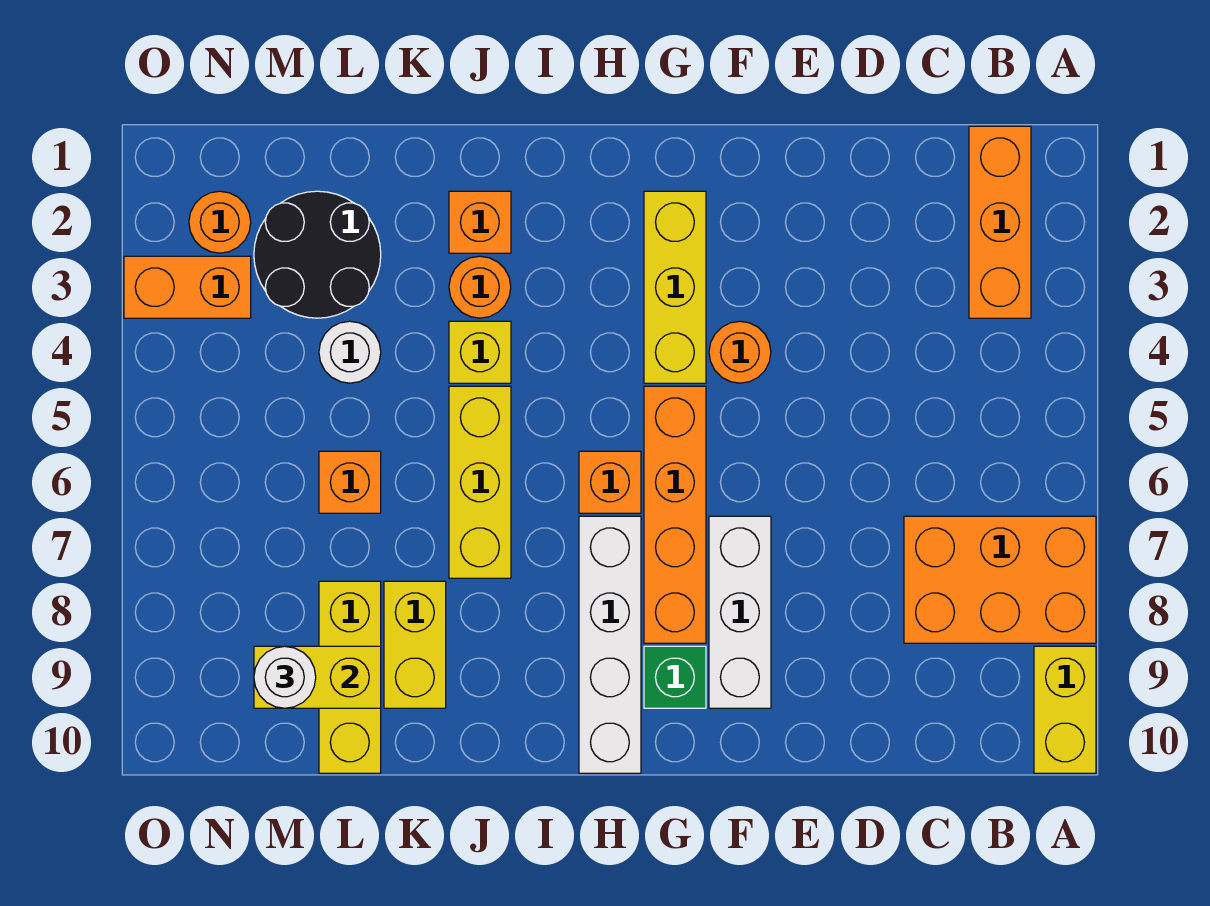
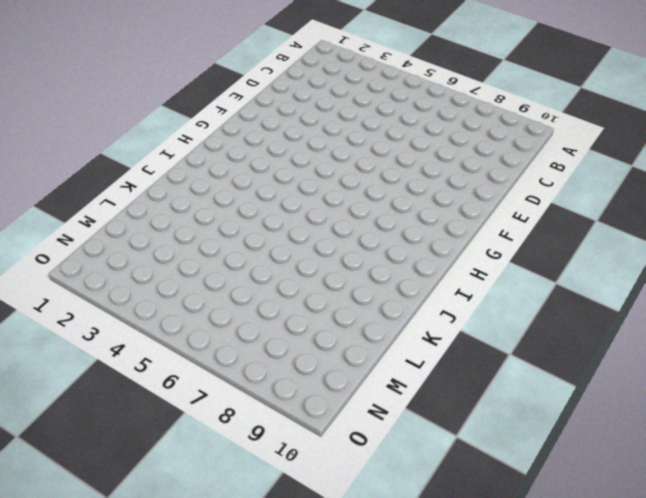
none -> orange brick A7:C8 level 1
none -> yellow brick A9:A10 level 1
none -> orange brick B1:B3 level 1

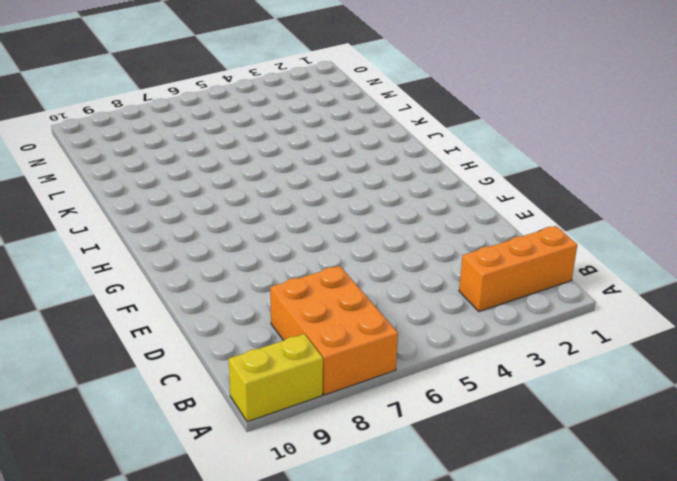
none -> orange round brick F4 level 1
none -> white brick F7:F9 level 1
none -> yellow brick G2:G4 level 1

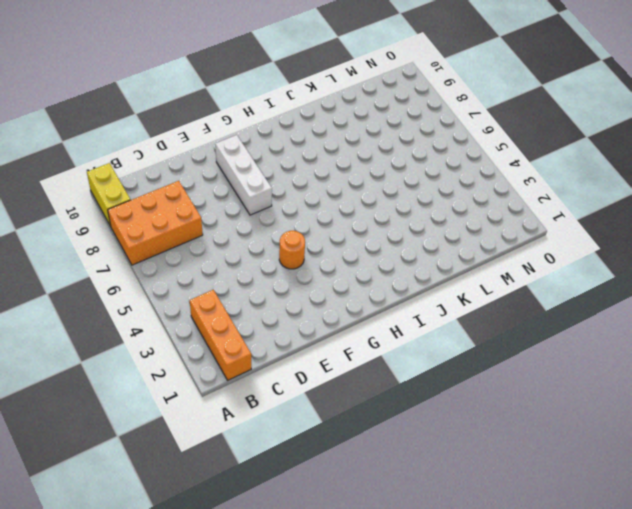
none -> yellow brick G2:G4 level 1
none -> orange brick G5:G8 level 1
none -> green brick G9 level 1

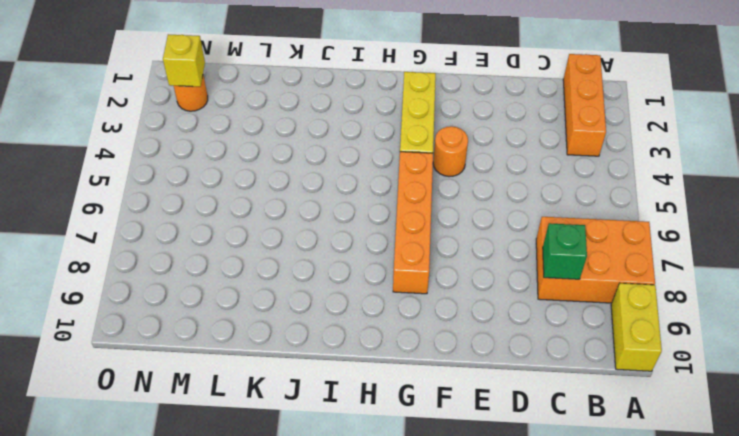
green brick C8 level 2 -> green brick G9 level 1
yellow brick N2 level 2 -> yellow brick J4 level 1
none -> white brick F7:F9 level 1
none -> orange brick H6 level 1
none -> white brick H7:H10 level 1

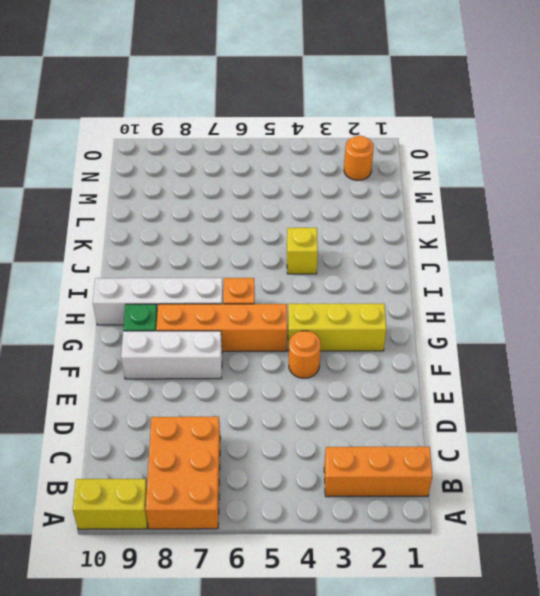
none -> orange brick J2 level 1
none -> orange round brick J3 level 1
none -> yellow brick J5:J7 level 1

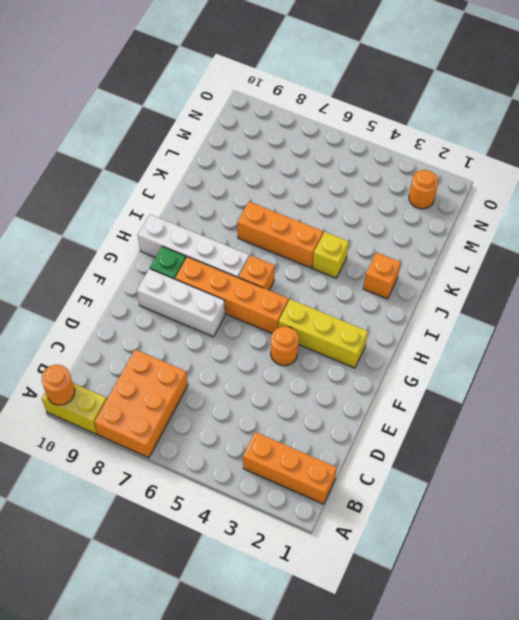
orange round brick A10 level 2 -> orange round brick J3 level 1
orange brick J5:J7 level 1 -> yellow brick J5:J7 level 1
none -> yellow brick K8:K9 level 1
none -> black round brick L2:M3 level 1
none -> white round brick L4 level 1

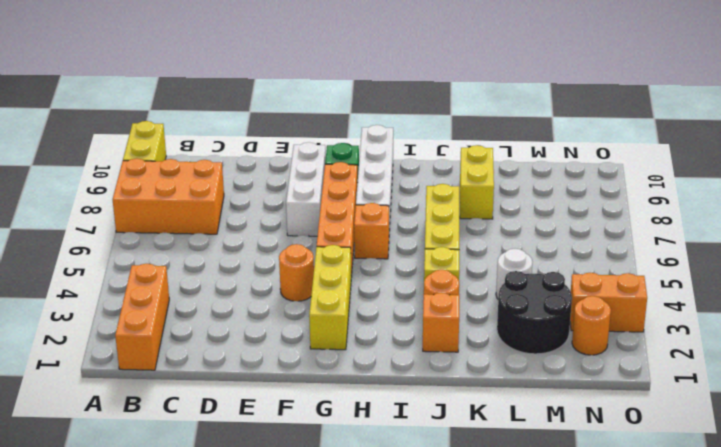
none -> orange brick L6 level 1
none -> yellow brick L8:L10 level 1
none -> yellow brick L9:M9 level 2

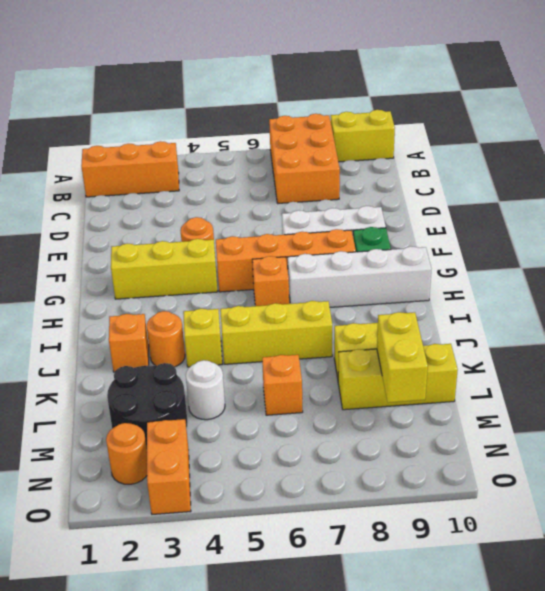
none -> white round brick M9 level 3

